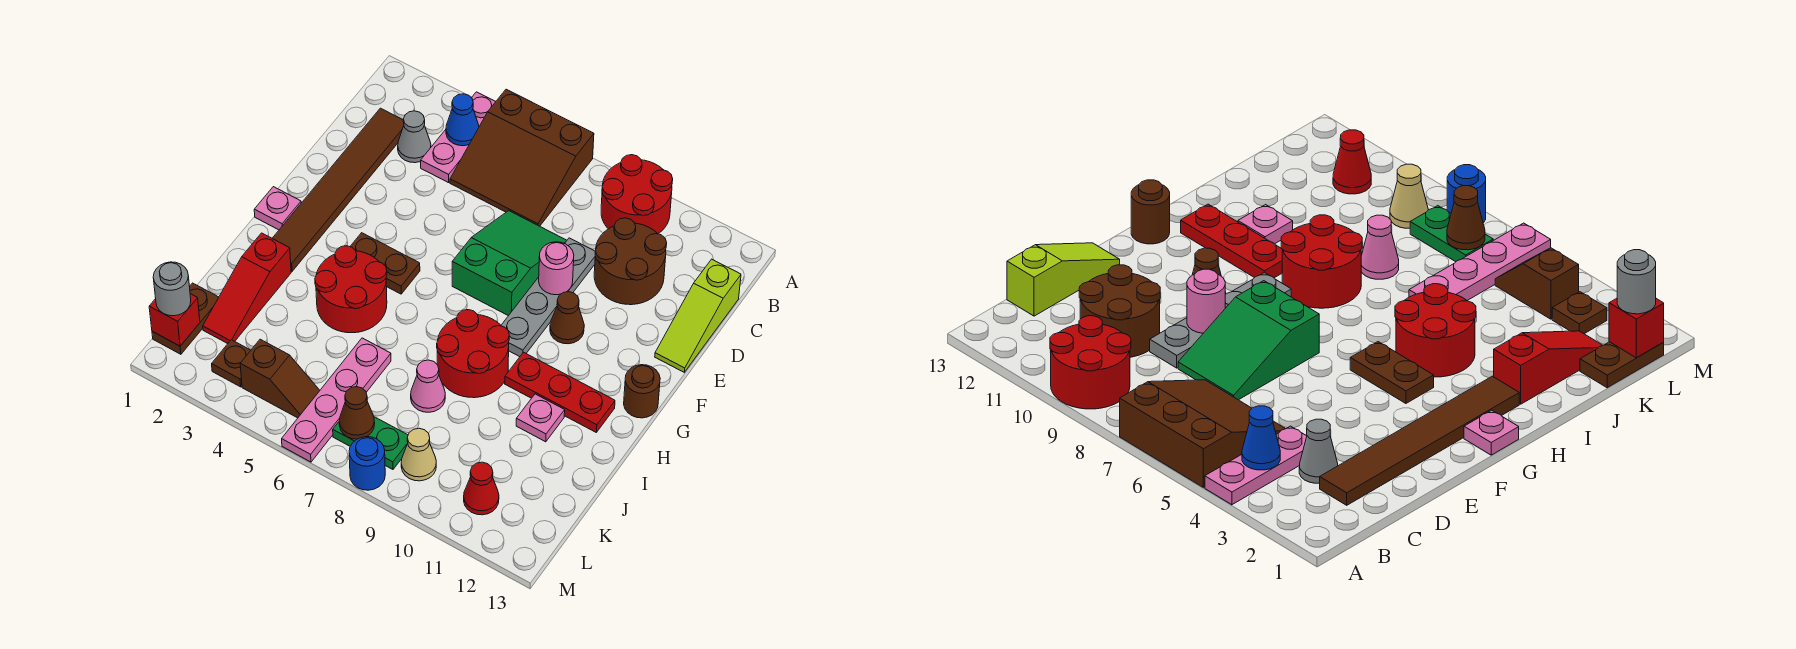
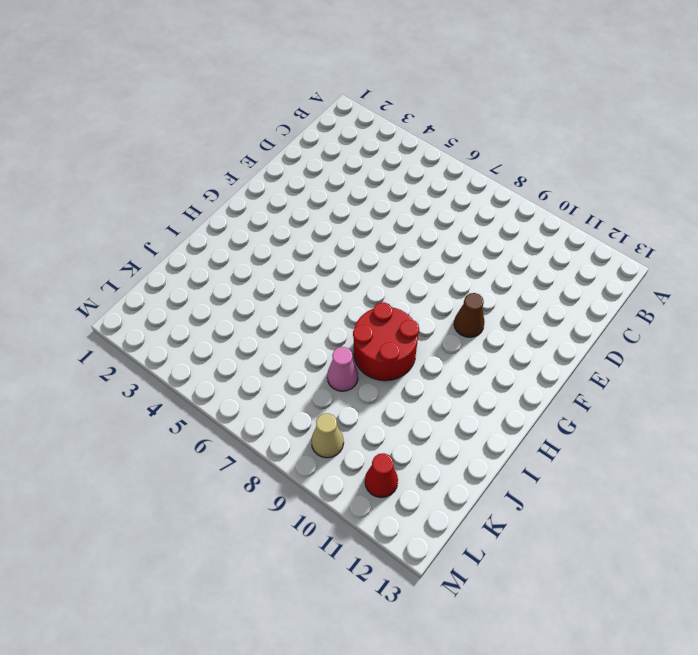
none -> pink plate A4:C4 level 1
none -> brown slope A5:C7 level 1 top A
none -> red round brick A9:B10 level 1
none -> brown tile C2:H2 level 1

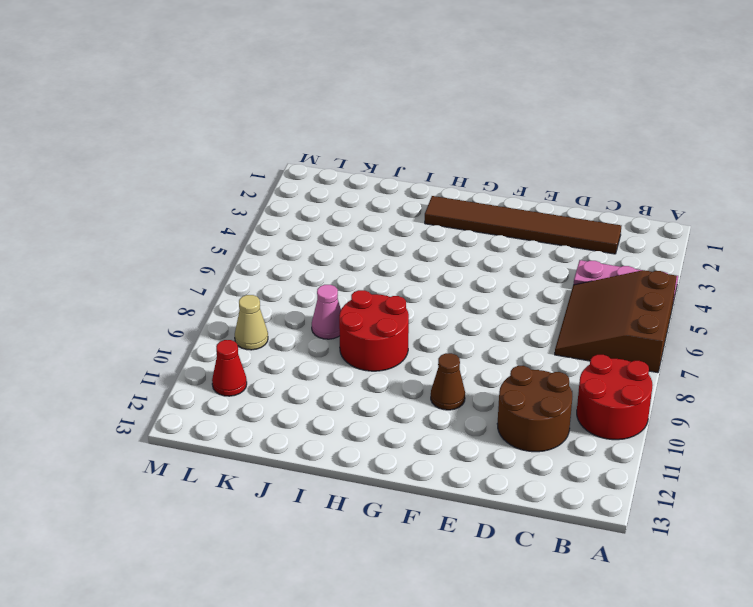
none -> grey cone C3 level 1
none -> lime slope C13:E13 level 1 top C
none -> green slope D7:F8 level 1 top F
none -> grey plate D9:G9 level 1

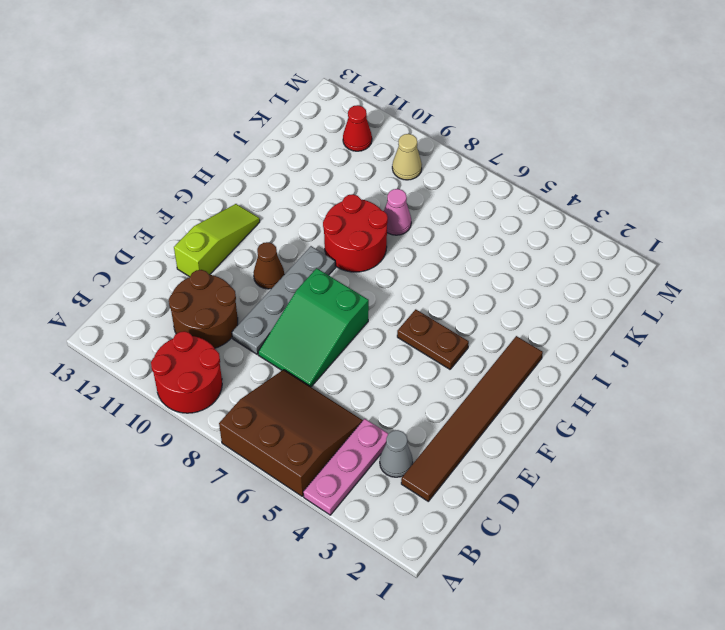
lime slope E12:G12 level 1 top E -> lime slope C13:E13 level 1 top C
none -> pink plate G1 level 1
none -> brown round brick G13 level 1
none -> red round brick H4:I5 level 1
none -> red plate H10:H12 level 1

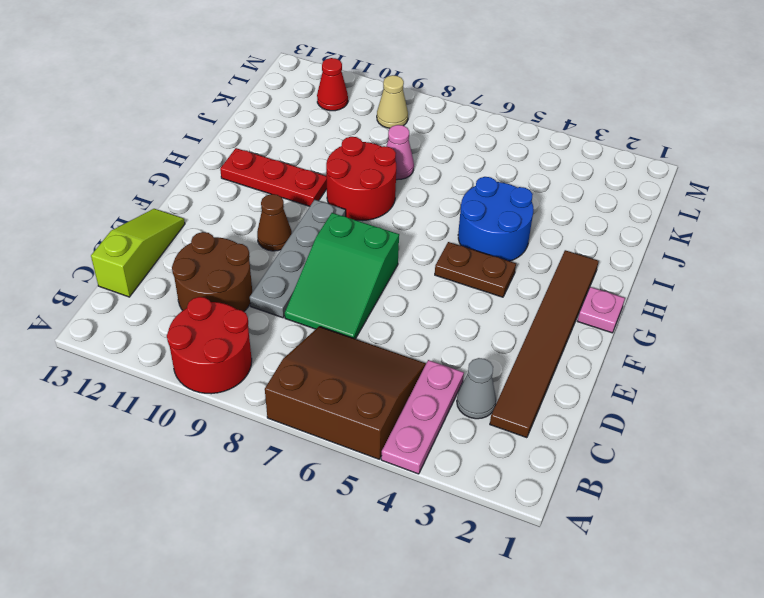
blue round brick H4:I5 level 1 -> red round brick H4:I5 level 1
none -> brown round brick G13 level 1
none -> red slope I2:K2 level 1 top I
none -> pink plate I11 level 1
none -> pink plate J6:M6 level 1

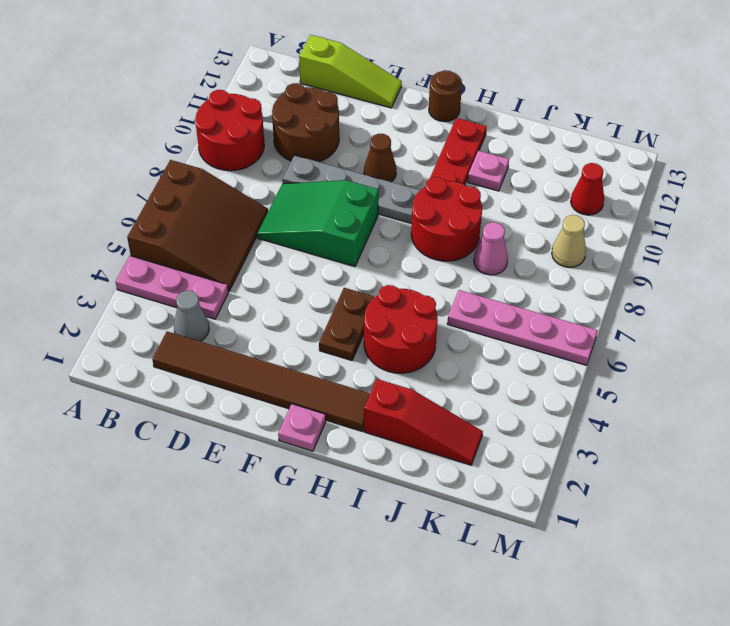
none -> brown plate K1:L1 level 1
none -> brown plate L3 level 1
none -> brown slope L4:L5 level 1 top 4
none -> green plate L7:L8 level 1

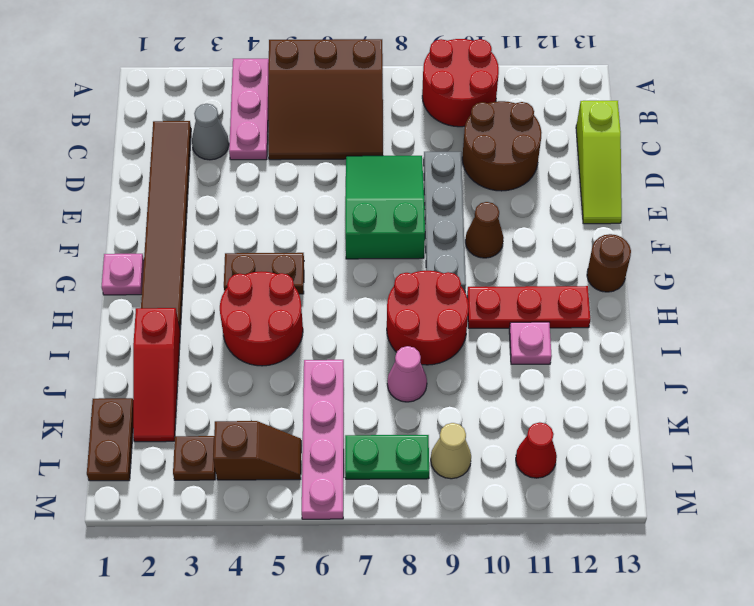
none -> blue round brick M8 level 1
none -> blue cone B4 level 2
none -> pink round brick E9 level 2
none -> red brick L1 level 2

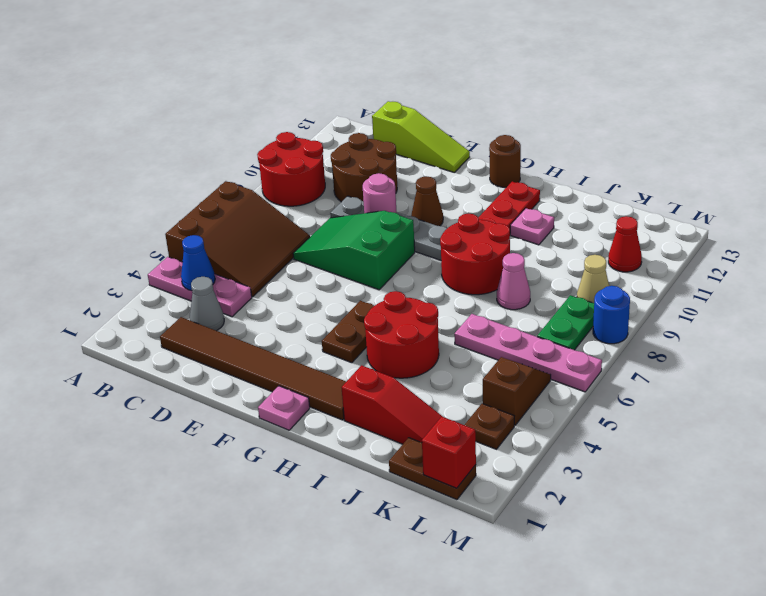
none -> brown cone L7 level 2
none -> grey round brick L1 level 3

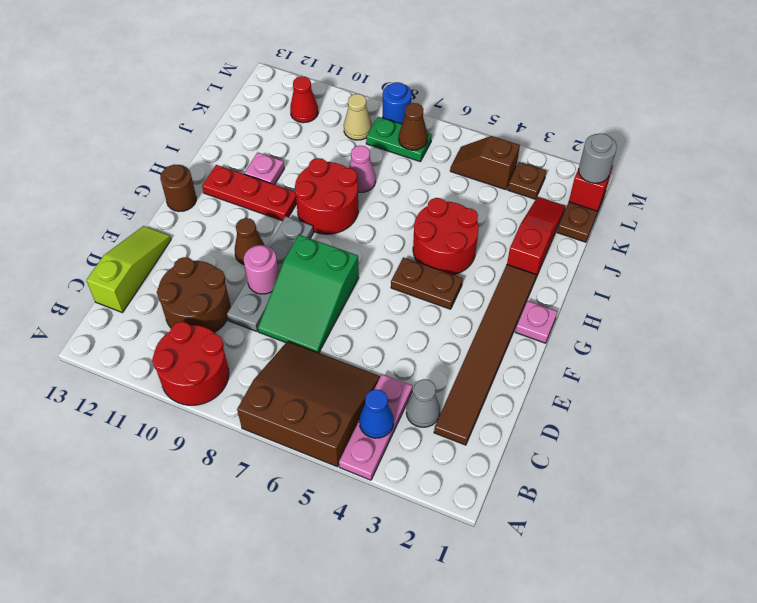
none -> pink plate J6:M6 level 1

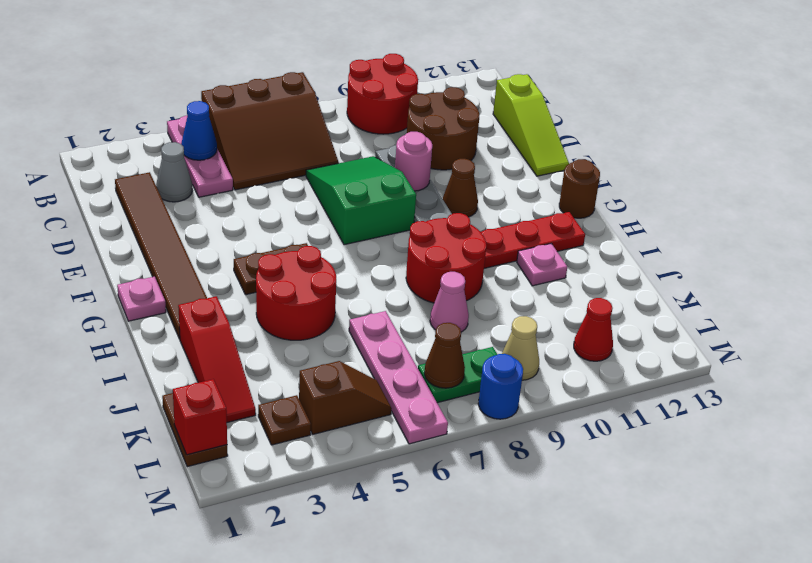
none -> grey round brick L1 level 3

